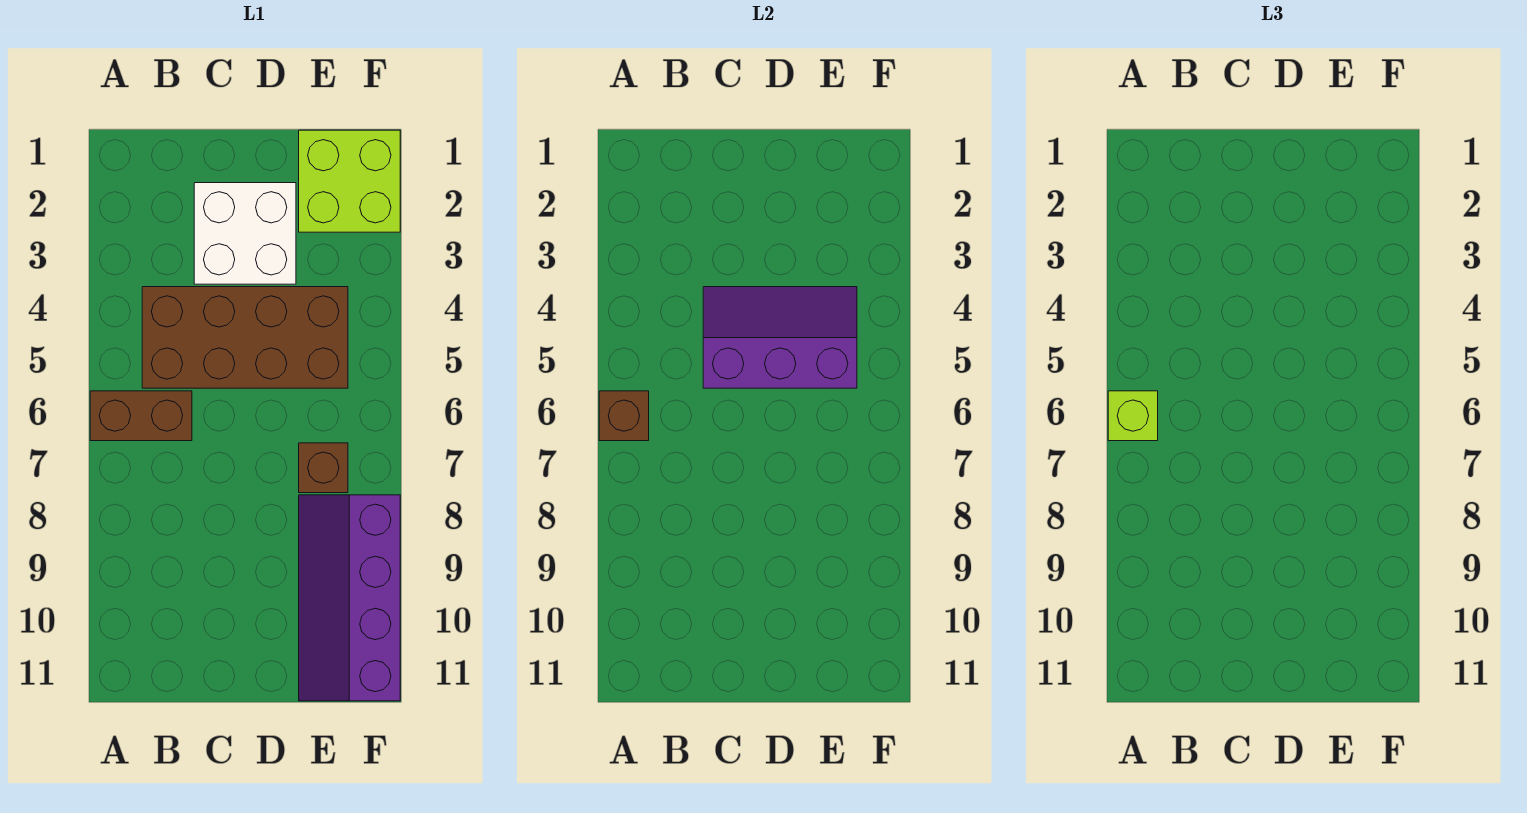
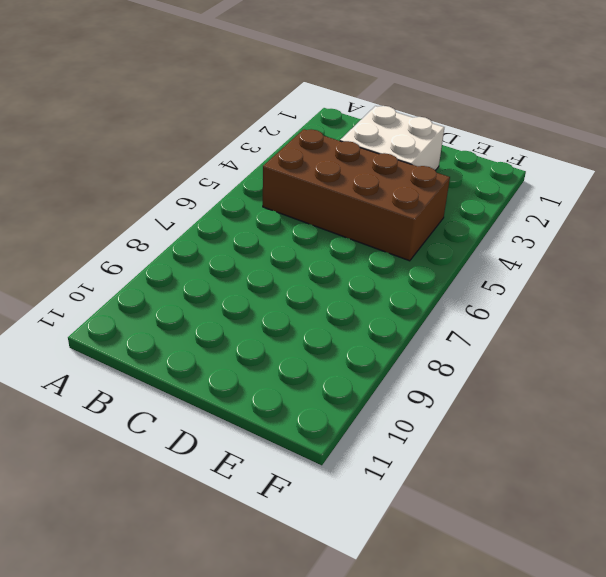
none -> brown brick A6:B6 level 1
none -> lime brick E1:F2 level 1

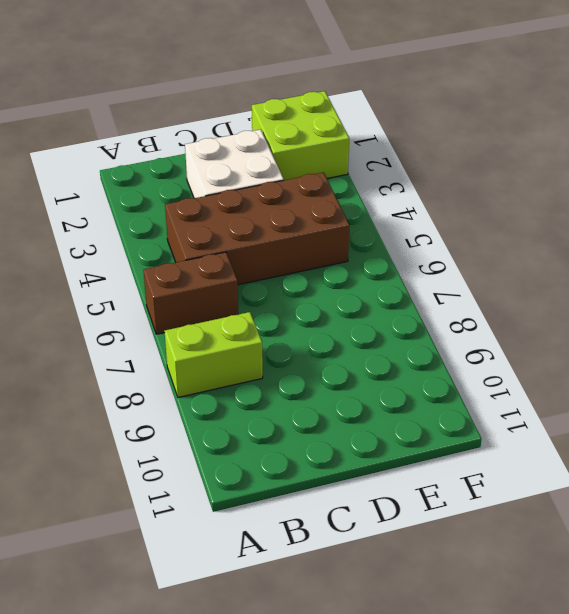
lime brick A8:B8 level 1 -> none
none -> brown brick E7 level 1
none -> purple slope E8:F11 level 1 top F

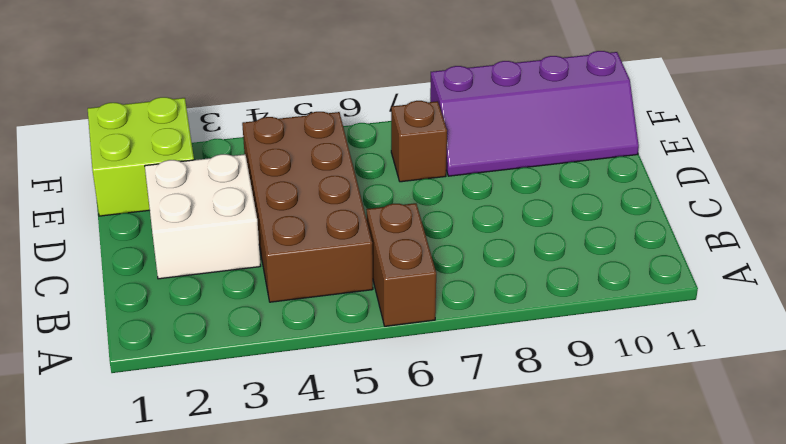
none -> brown brick A6 level 2
none -> purple slope C4:E5 level 2 top 5

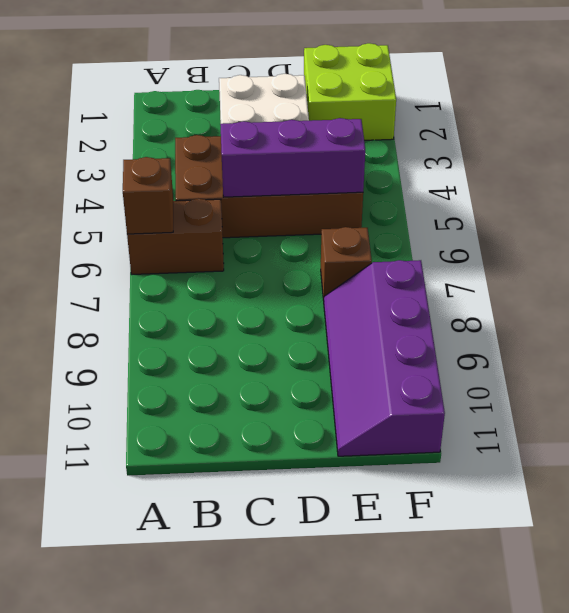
none -> lime brick A6 level 3

